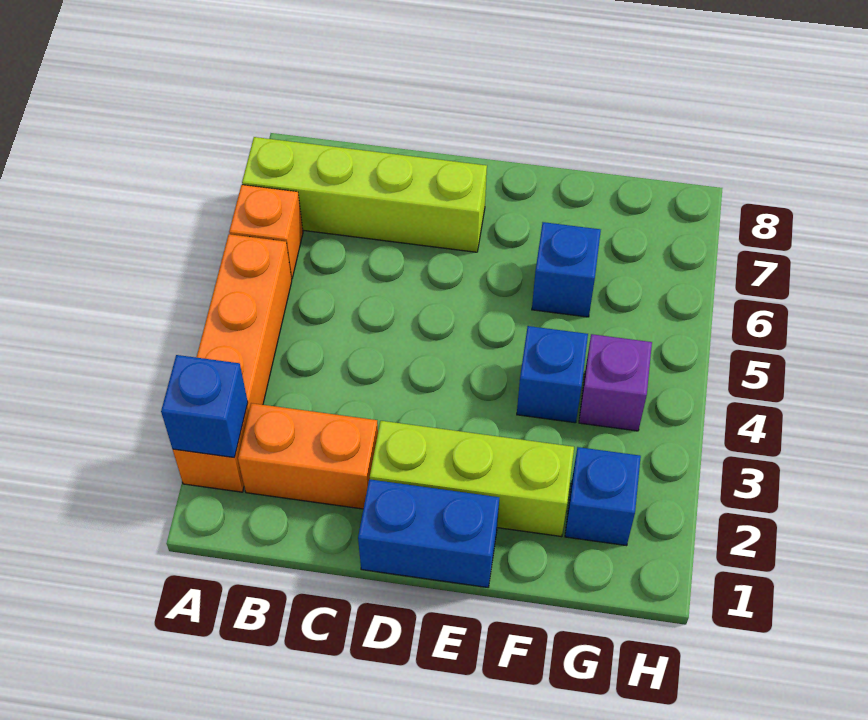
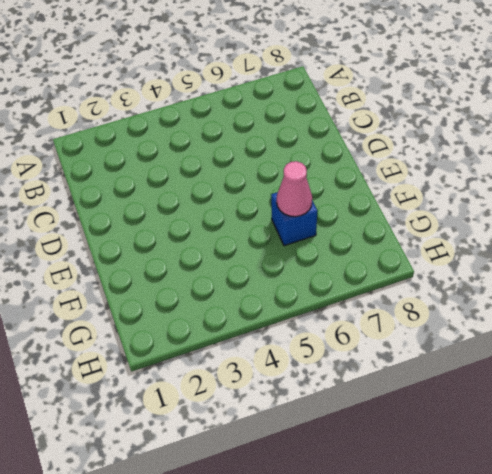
pink cone F6 level 2 -> none
none -> orange brick A2:A5 level 1
none -> orange brick A6 level 1

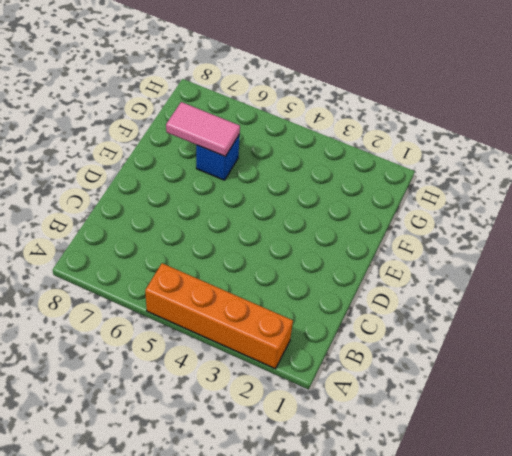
pink tile F6:F7 level 2 -> none
none -> orange brick A6 level 1
none -> lime brick A7:D7 level 1

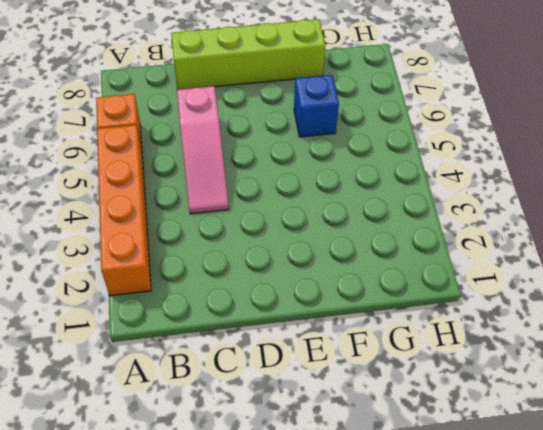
pink slope C4:C6 level 1 top 6 -> none
lime brick C8:F8 level 1 -> lime brick A7:D7 level 1
none -> orange brick B2:C2 level 1
none -> blue brick D1:E1 level 1

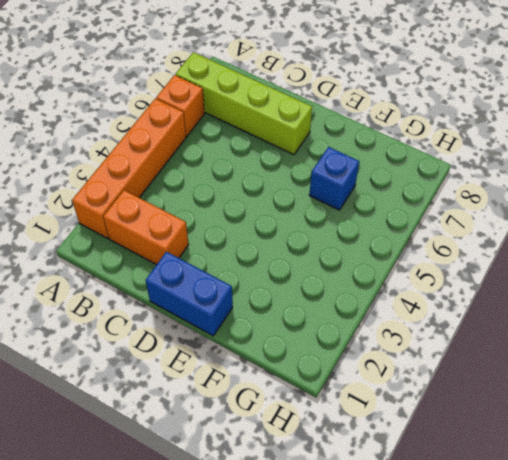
none -> lime brick D2:F2 level 1
none -> blue brick F4 level 1

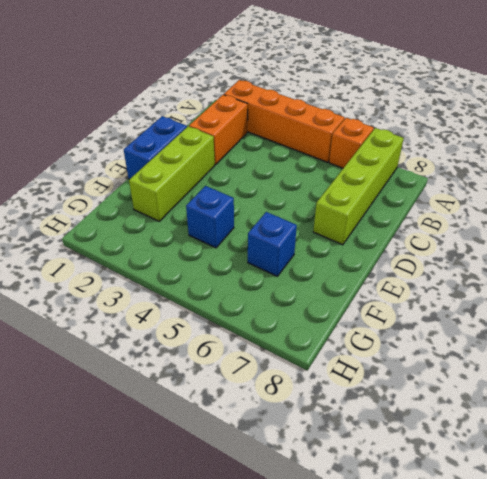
none -> blue brick G2 level 1
none -> purple brick G4 level 1

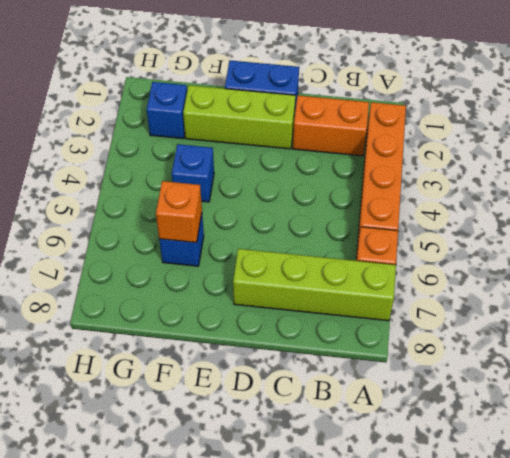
orange brick F6 level 2 -> none
none -> purple brick G4 level 1
none -> blue brick A2 level 2

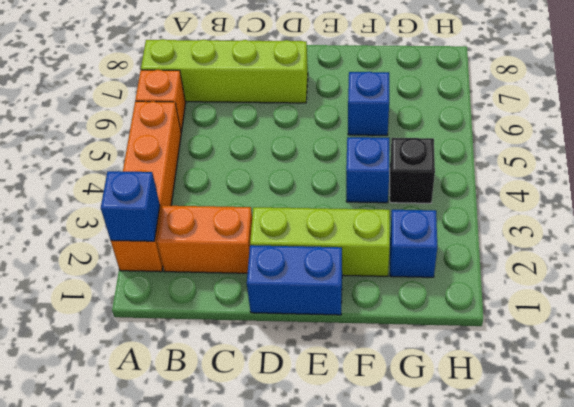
black brick G4 level 1 -> purple brick G4 level 1

